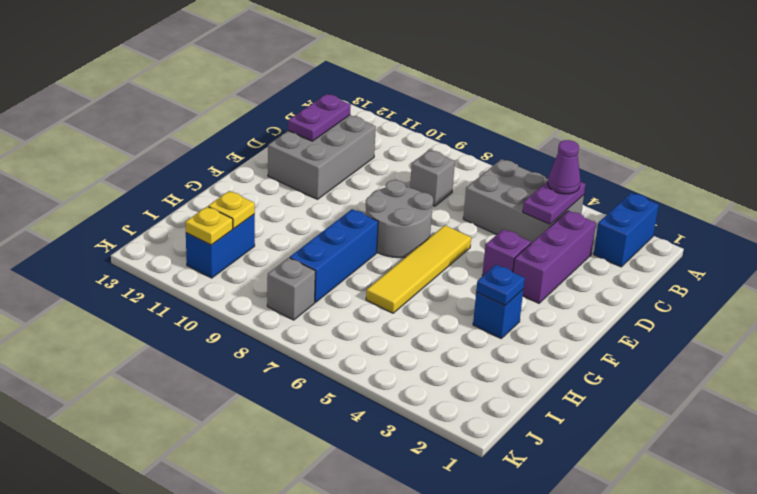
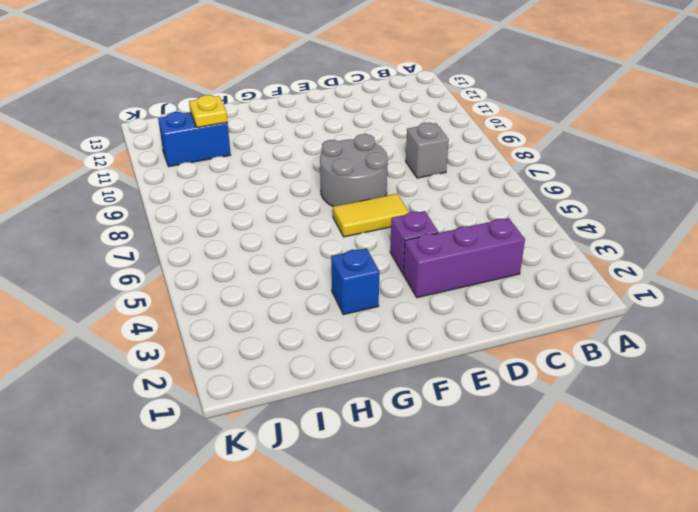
yellow tile E6:F6 level 1 -> yellow tile E6:H6 level 1
none -> blue brick A2:B2 level 1
none -> grey brick B4:C6 level 1
none -> grey brick C11:E12 level 1

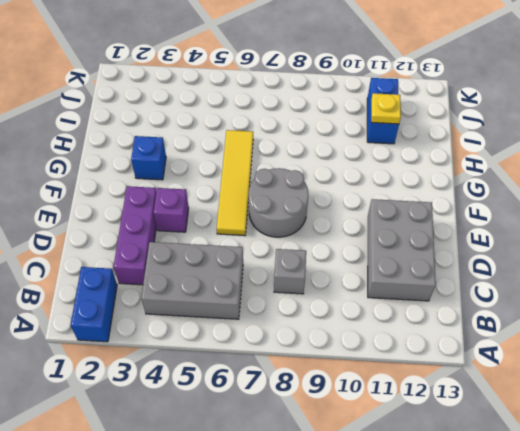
none -> blue brick G8:I8 level 1
none -> grey brick J8 level 1
none -> purple plate B4:C4 level 2

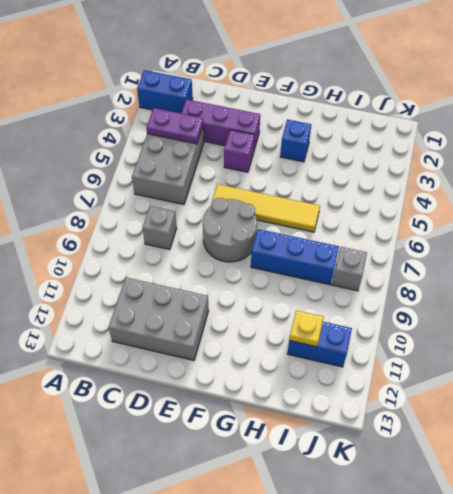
none -> purple plate C12:D12 level 2
none -> blue plate G3 level 2
none -> yellow plate J11 level 2

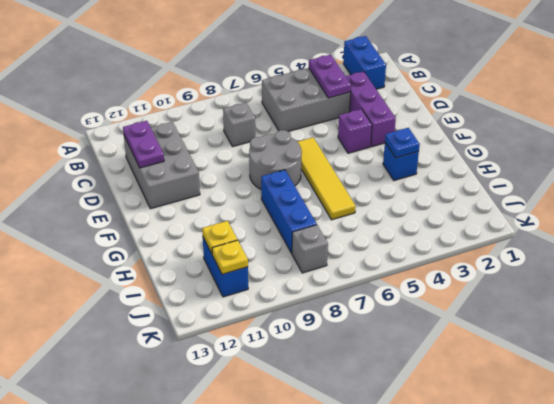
none -> purple cone B4 level 3

